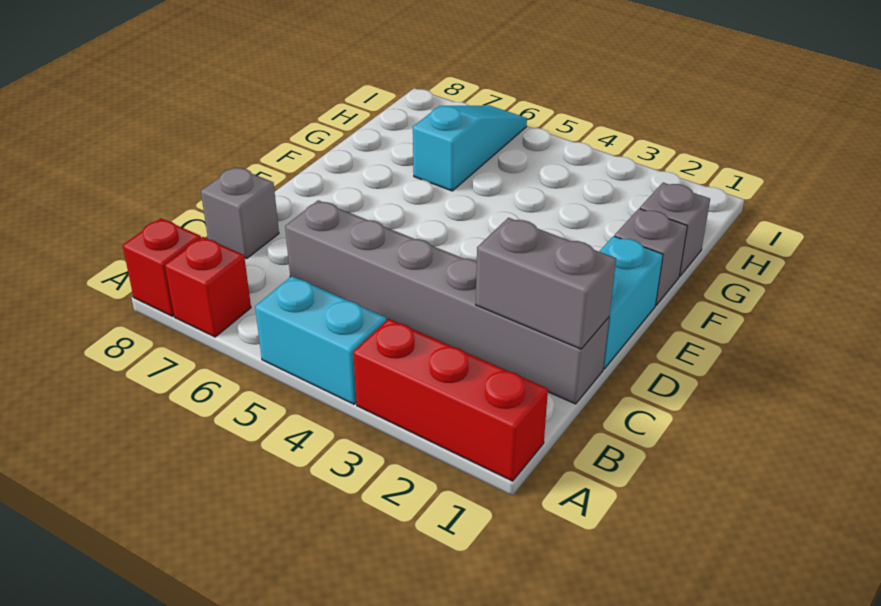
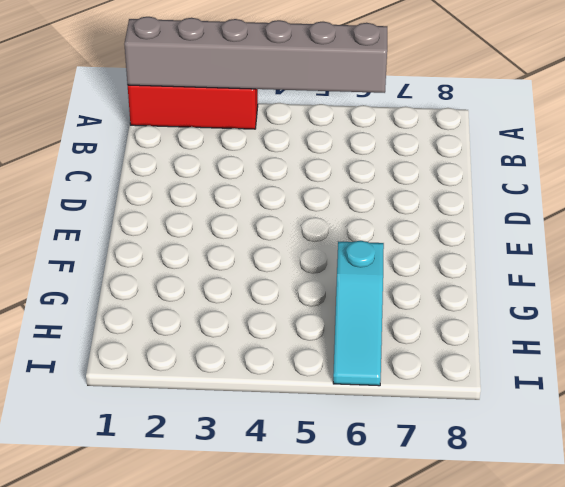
grey brick A1:A6 level 2 -> grey brick C1:C6 level 1
none -> cyan brick A4:A5 level 1
none -> red brick A7 level 1

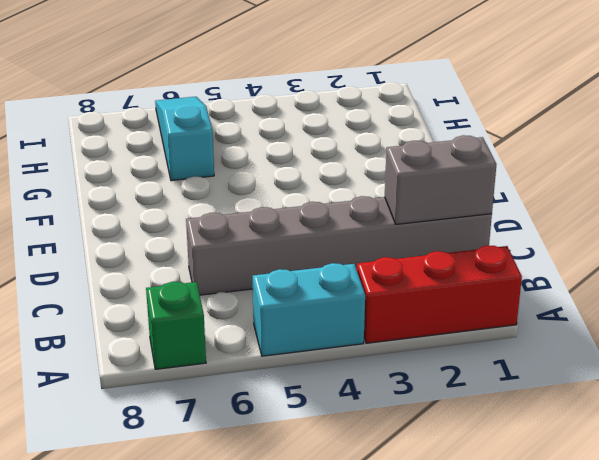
green brick A7 level 1 -> red brick A7 level 1
none -> red brick A8 level 1
none -> grey brick C8 level 1

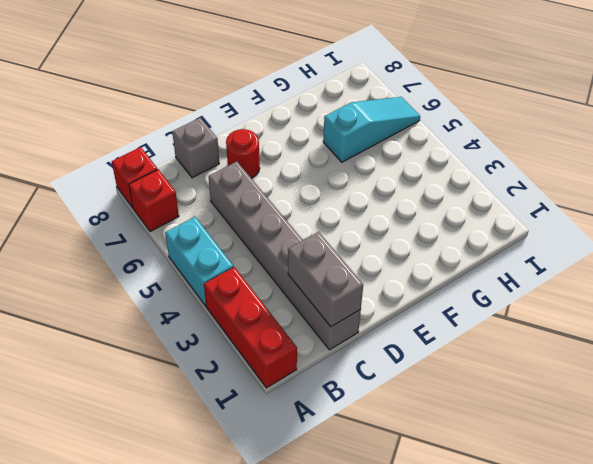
red round brick D7 level 1 -> none
none -> cyan brick D1:E1 level 1
none -> grey brick F1 level 1

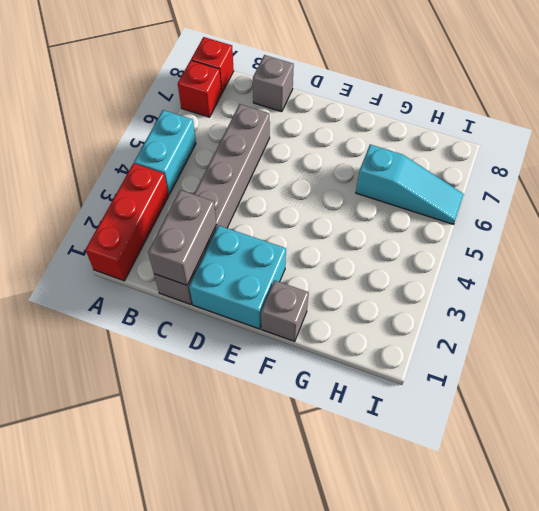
cyan brick D1:E2 level 1 -> cyan brick D1:E1 level 1
none -> grey brick G1 level 1

